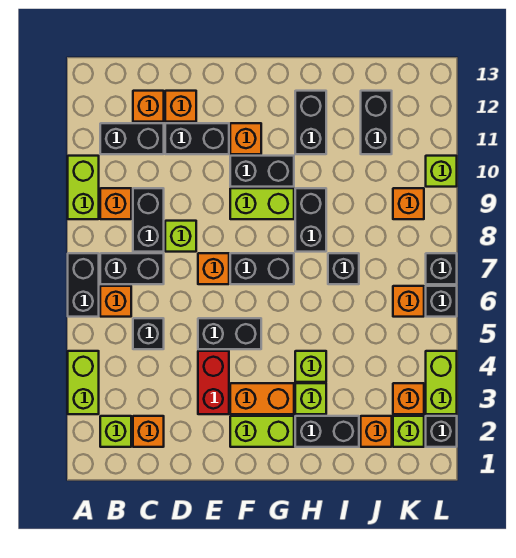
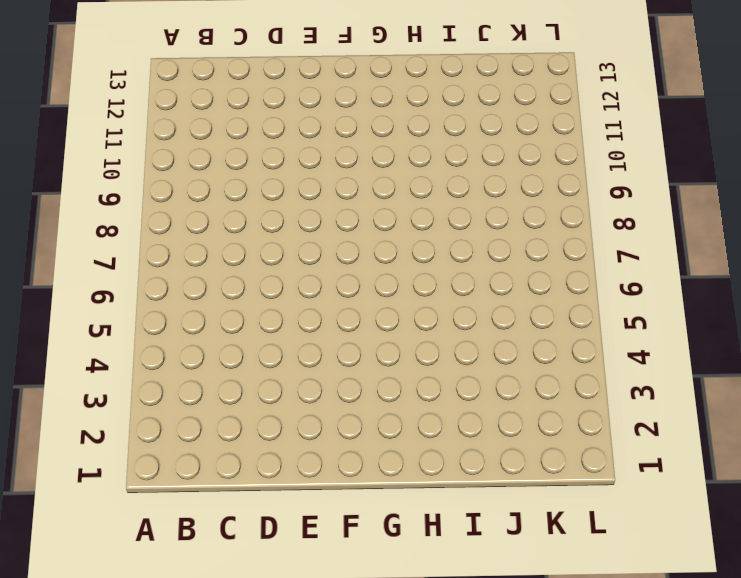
none -> lime brick A3:A4 level 1
none -> black brick A6:A7 level 1
none -> lime brick A9:A10 level 1
none -> lime brick B2 level 1

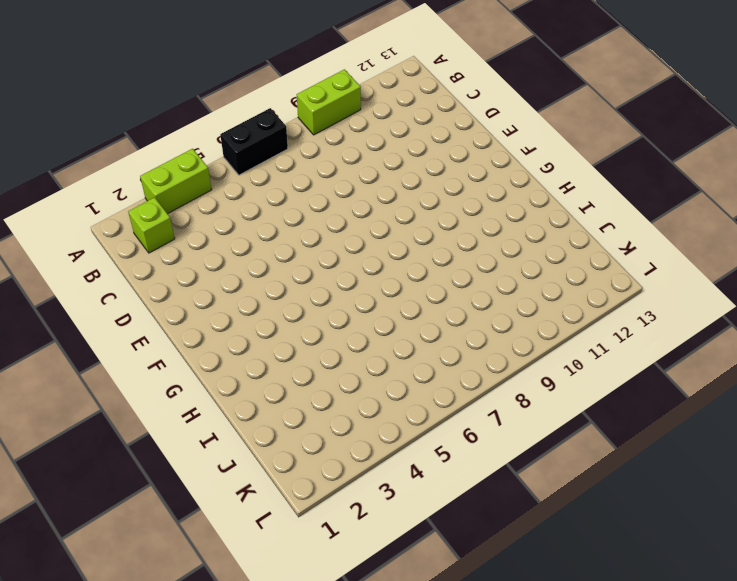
none -> orange brick B6 level 1
none -> black brick B7:C7 level 1
none -> orange brick B9 level 1
none -> black brick B11:C11 level 1

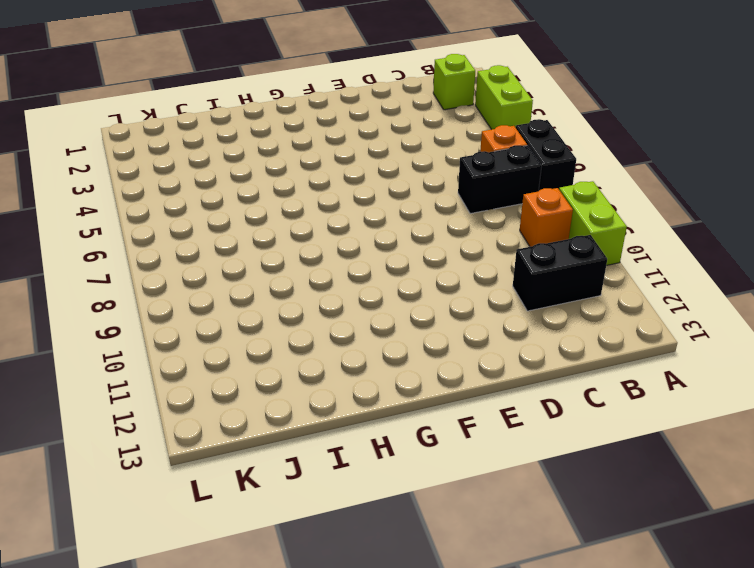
none -> orange brick C2 level 1
none -> black brick C5 level 1
none -> black brick C8:C9 level 1
none -> orange brick C12 level 1

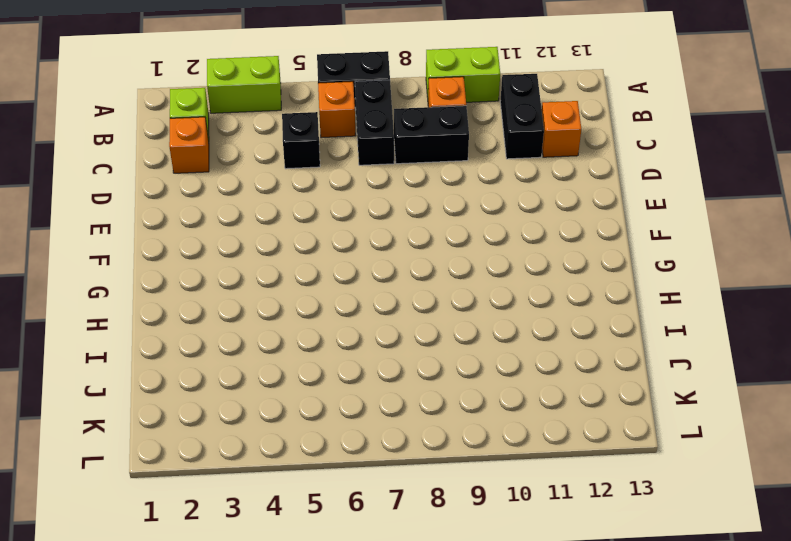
none -> lime brick D8 level 1
none -> black brick D11:E11 level 1
none -> orange brick D12 level 1
none -> red brick E3:E4 level 1

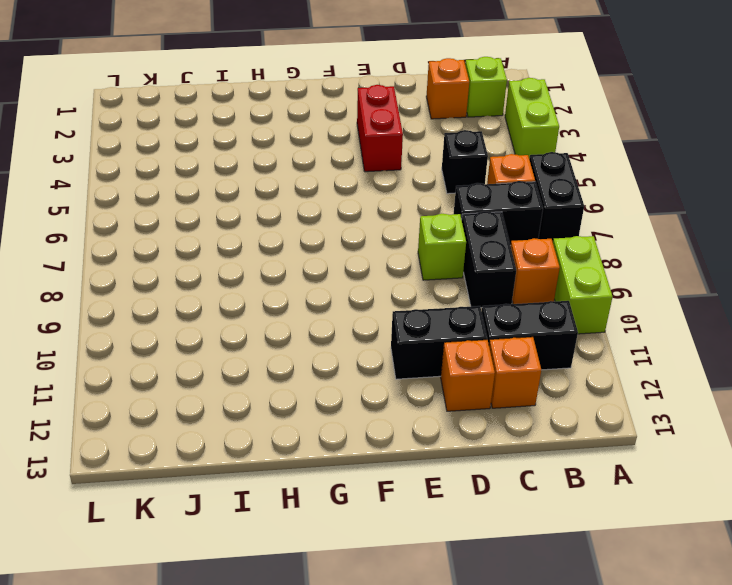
none -> black brick E5:F5 level 1
none -> orange brick E7 level 1
none -> lime brick F2:G2 level 1
none -> orange brick F3:G3 level 1

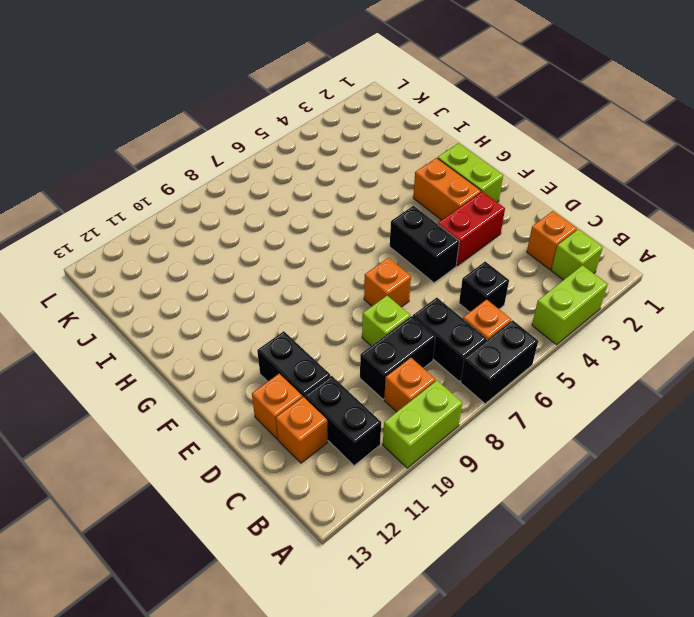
none -> black brick F7:G7 level 1
none -> lime brick F9:G9 level 1
none -> black brick F10:G10 level 1
none -> orange brick F11 level 1

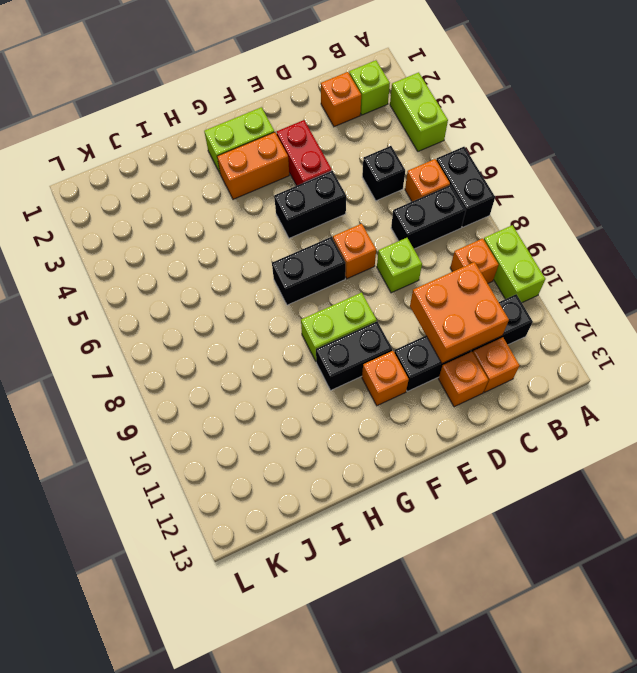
orange brick C10:D11 level 2 -> none
none -> black brick C8:C9 level 1
none -> black brick H2:I2 level 1
none -> lime brick H3 level 1
none -> lime brick H4 level 1

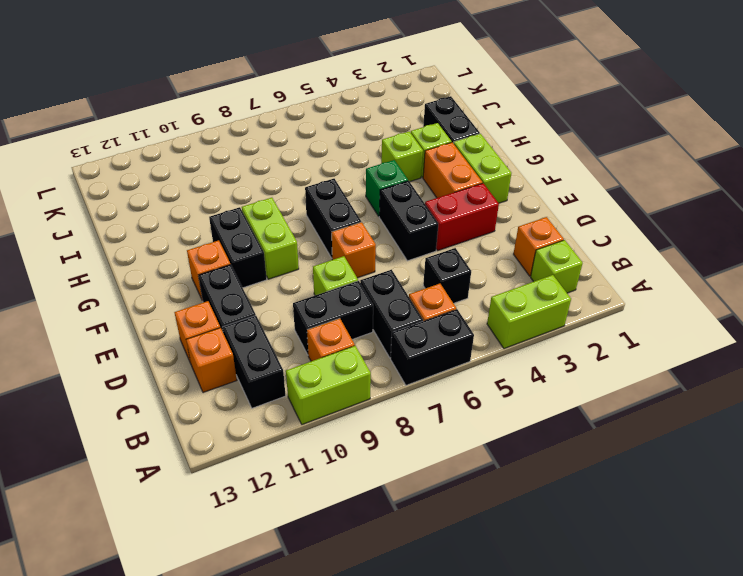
green brick G5 level 1 -> none
none -> black brick H8:H9 level 1
none -> black brick H11:H12 level 1
none -> black brick I7 level 1
none -> orange brick J2 level 1

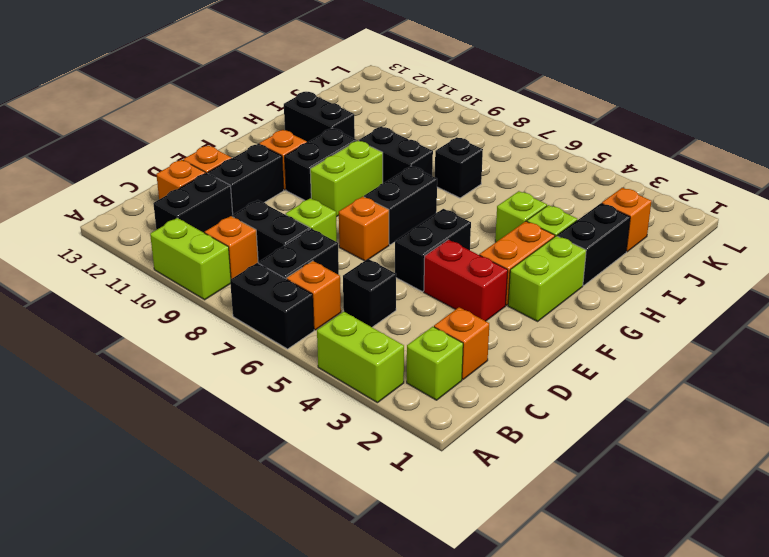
none -> black brick J11:J12 level 1
none -> lime brick K2 level 1
none -> orange brick K3 level 1
none -> orange brick K6 level 1

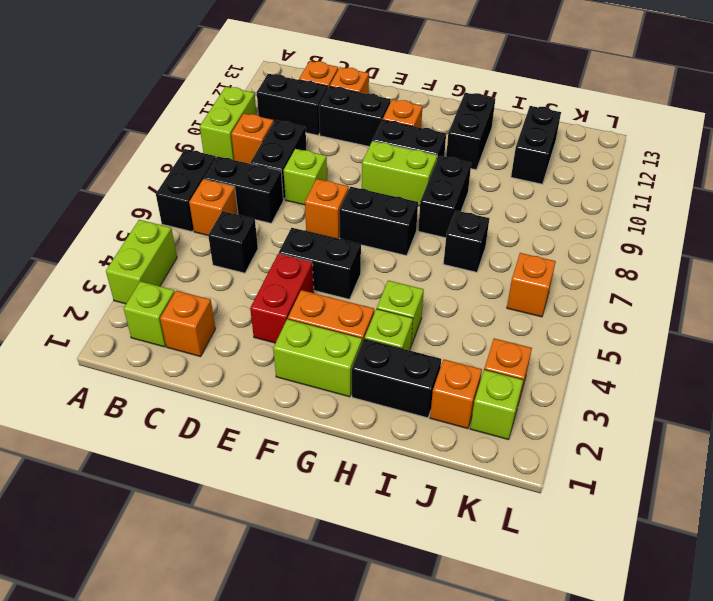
none -> orange brick K9 level 1
none -> black brick L2 level 1
none -> lime brick L3:L4 level 1
none -> black brick L6 level 1

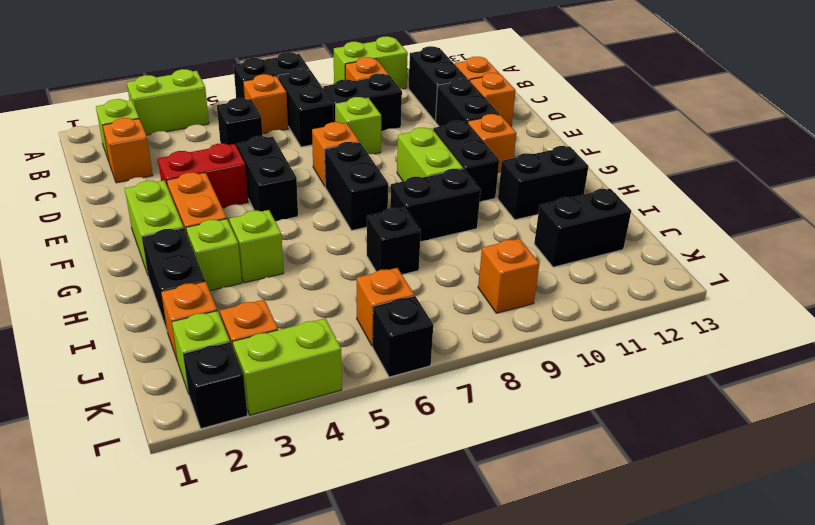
none -> black brick L7 level 1
none -> lime brick L10 level 1

